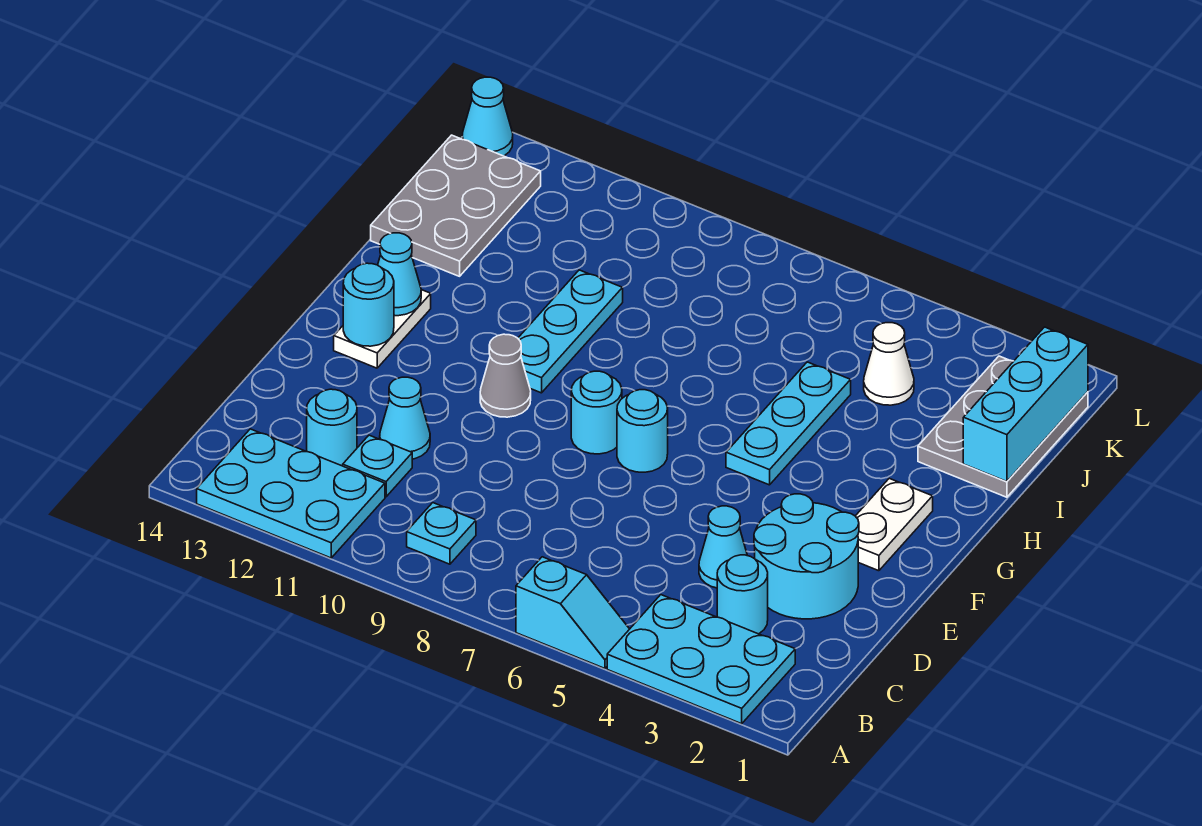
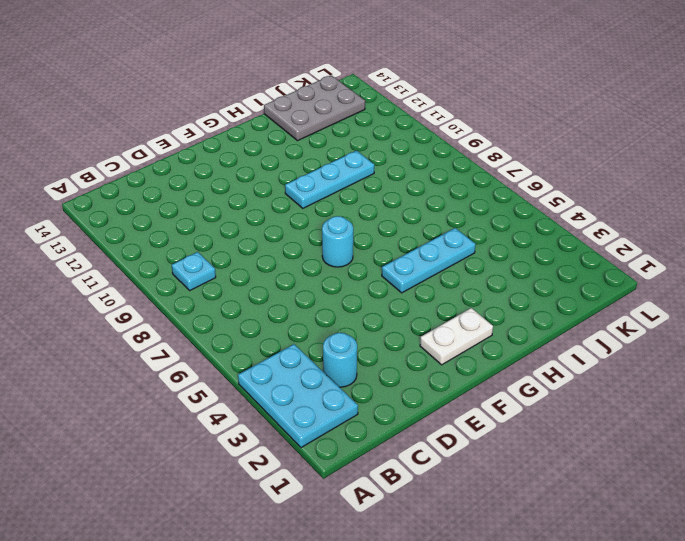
none -> cyan slope A5:A6 level 1 top 6
none -> cyan plate A11:B13 level 1
none -> cyan plate C11 level 1

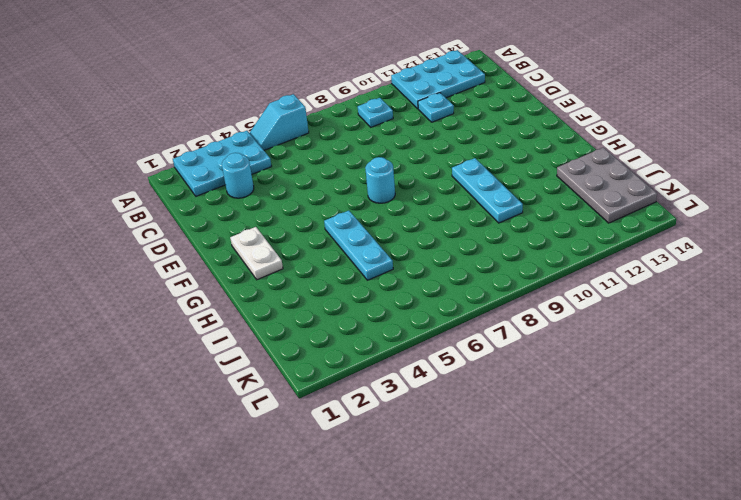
none -> cyan round brick C12 level 1
none -> cyan round brick D2:E3 level 1
none -> cyan cone D4 level 1

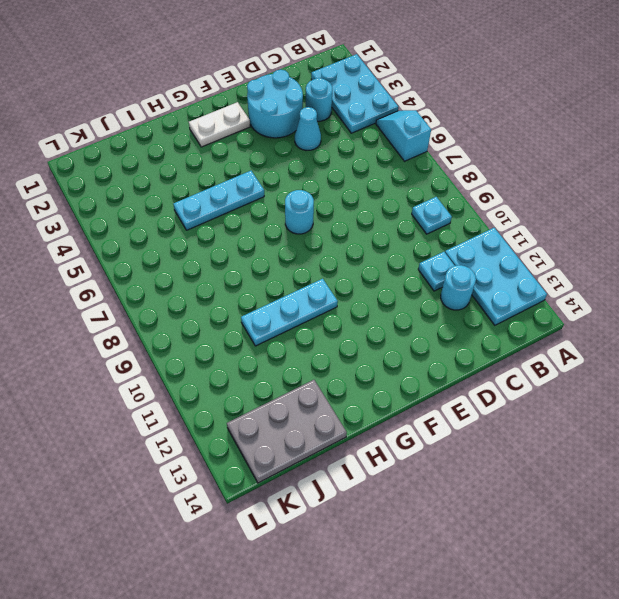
none -> cyan cone D11 level 1
none -> cyan round brick F8 level 1
none -> grey cone F10 level 1

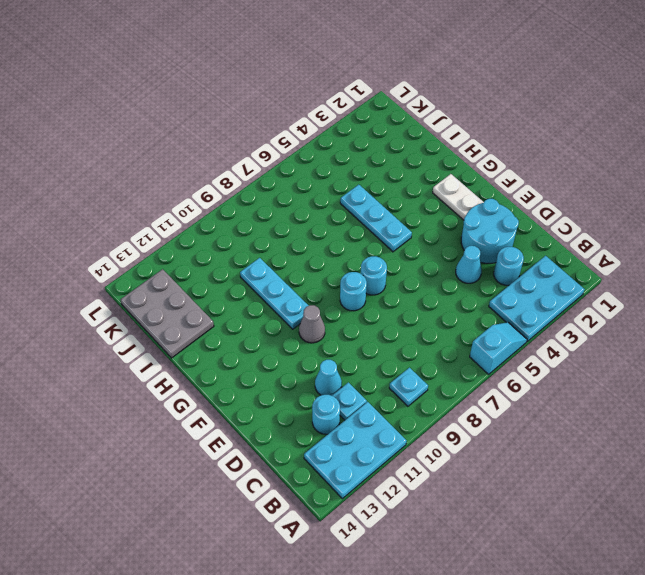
none -> white plate F13:G13 level 1
none -> grey plate I1:K2 level 1
none -> white cone J4 level 1

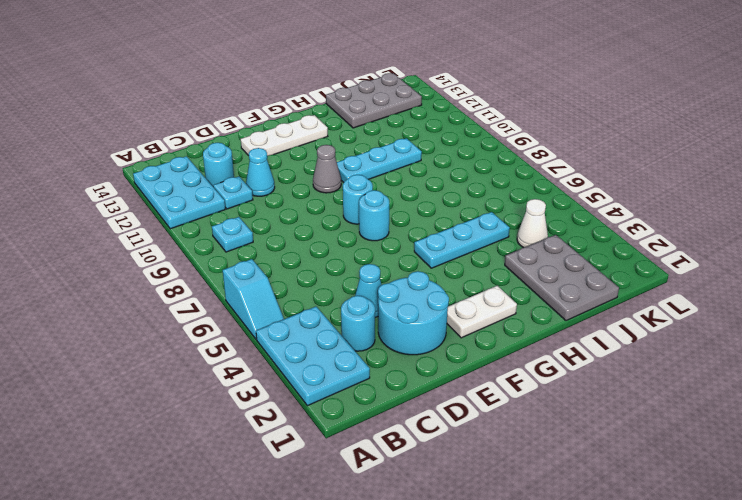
white plate E13:G13 level 1 -> white plate F13:G13 level 1
grey plate I1:J3 level 1 -> grey plate I1:K2 level 1
none -> cyan cone L14 level 1
none -> cyan round brick F13 level 2
none -> cyan cone G13 level 2

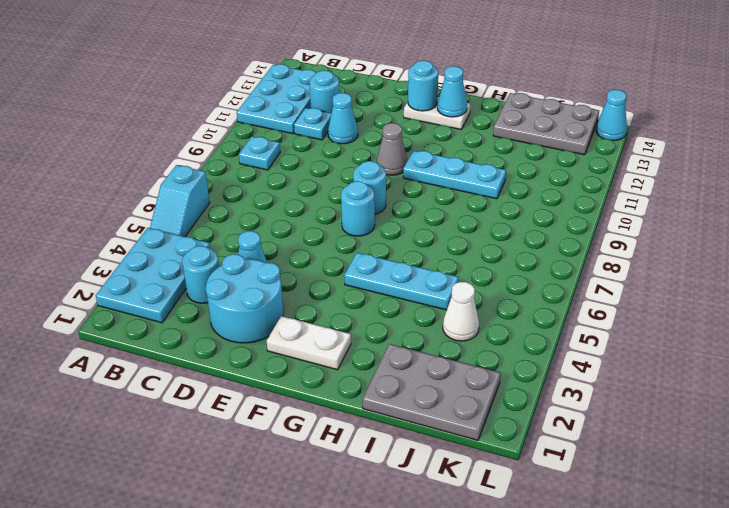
none -> cyan brick I1:K1 level 2

